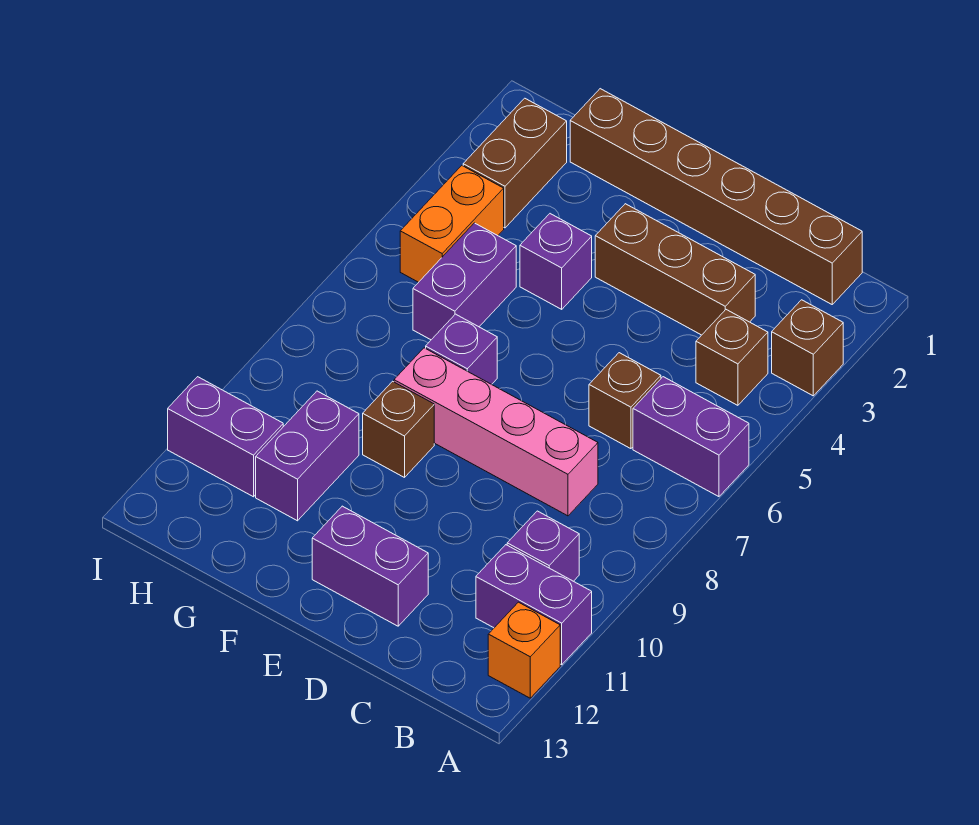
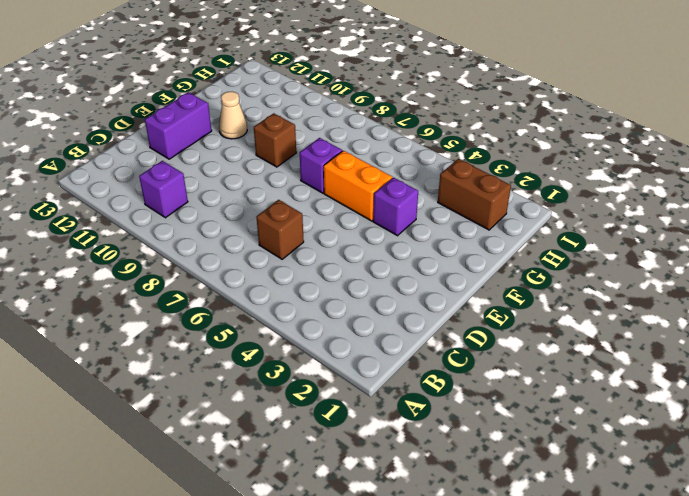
orange brick F5:F6 level 1 -> orange brick H4:H5 level 1
tan cone F11 level 1 -> none
none -> brown brick A3 level 1
none -> purple brick A6:B6 level 1
none -> purple brick A11:B11 level 1

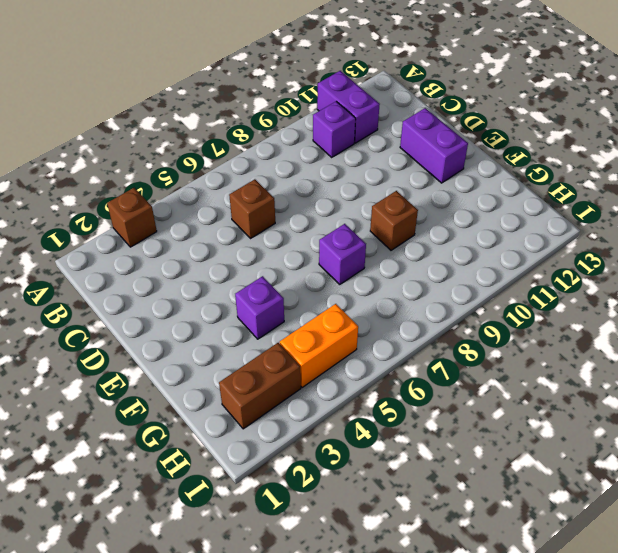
none -> purple brick A6:B6 level 1
none -> orange brick A12 level 1
none -> brown brick B1:G1 level 1

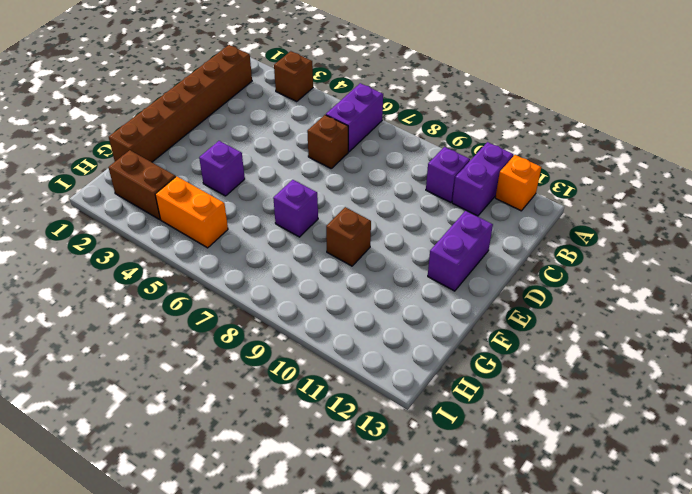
none -> brown brick B4 level 1
none -> brown brick C3:E3 level 1
none -> pink brick C8:F8 level 1

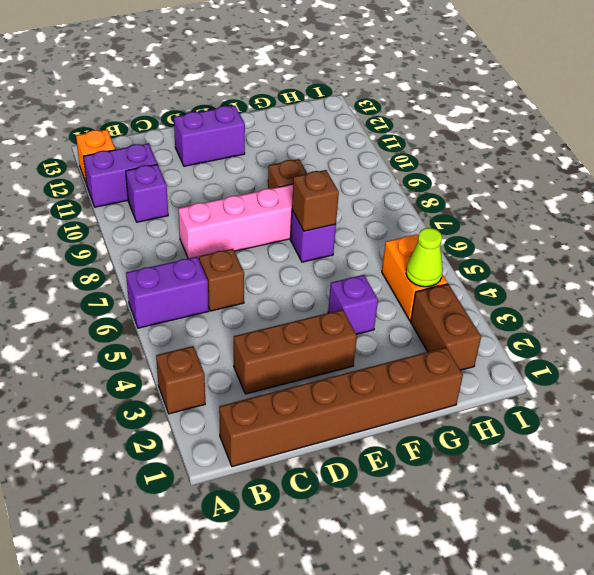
brown brick F7 level 2 -> brown brick B4 level 1
lime cone H4 level 2 -> none
none -> purple brick G5:G6 level 1
none -> purple brick G10:G11 level 1
none -> purple brick H11:I11 level 1

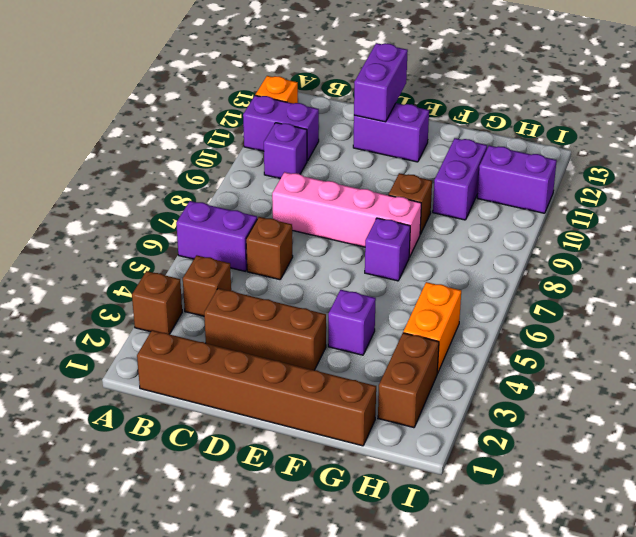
purple brick D12:D13 level 2 -> purple brick G5:G6 level 1

